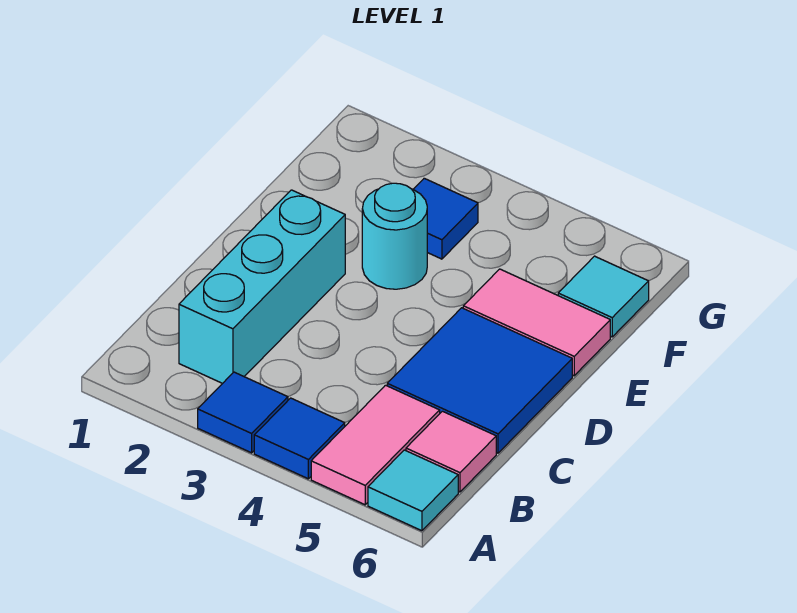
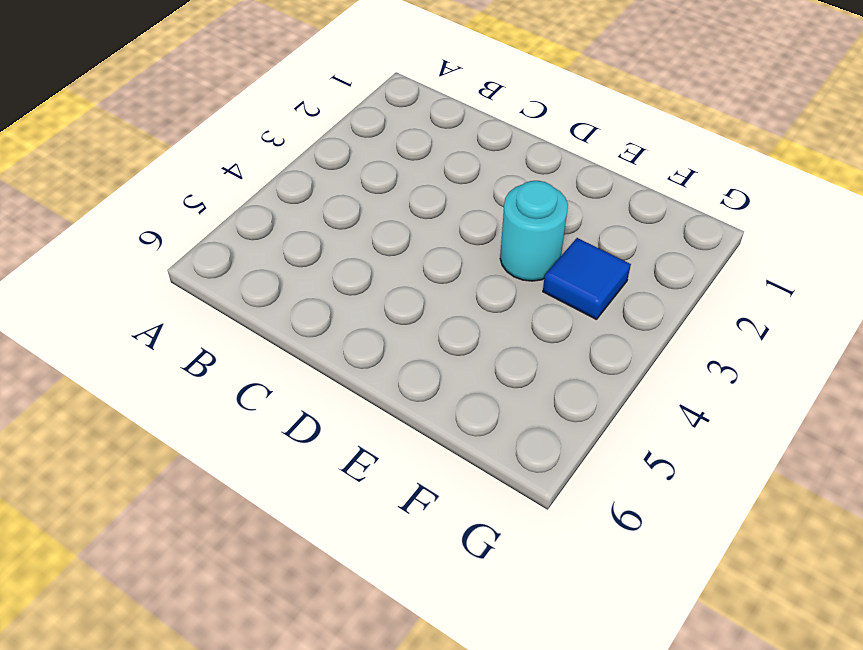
none -> blue tile A3 level 1
none -> blue tile A4 level 1

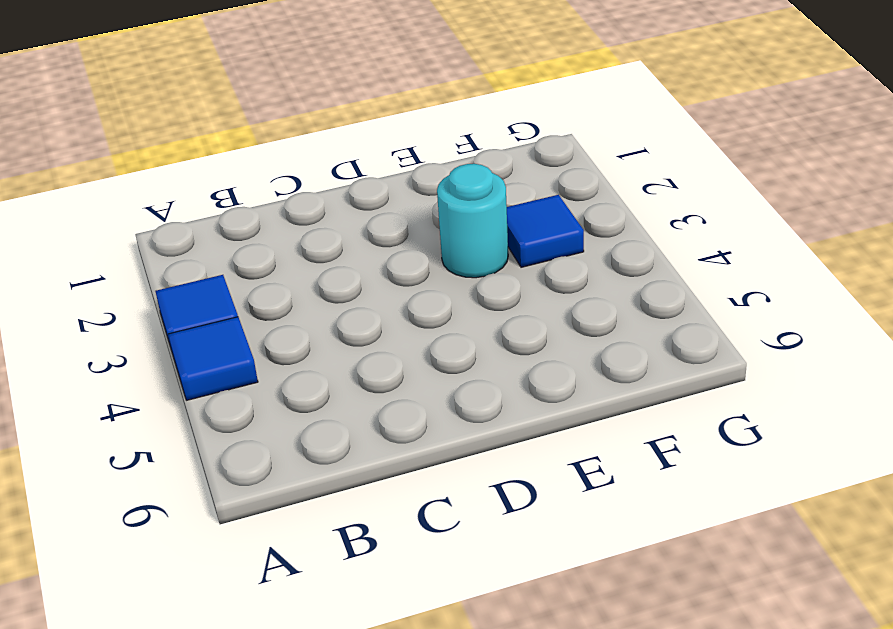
none -> pink tile A5:B5 level 1
none -> cyan tile A6 level 1

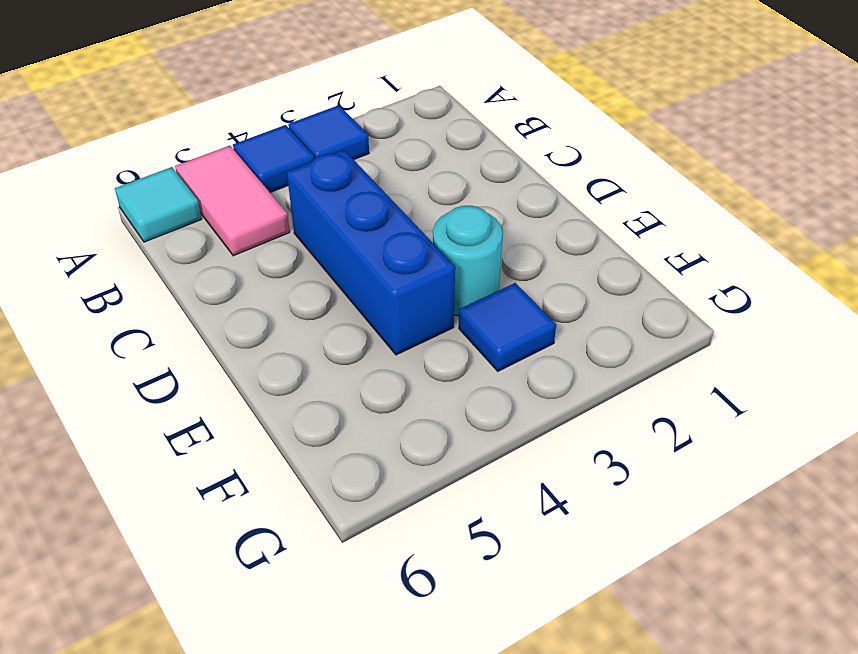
blue brick C4:E4 level 1 -> none
none -> cyan brick B2:D2 level 1
none -> pink tile B6 level 1

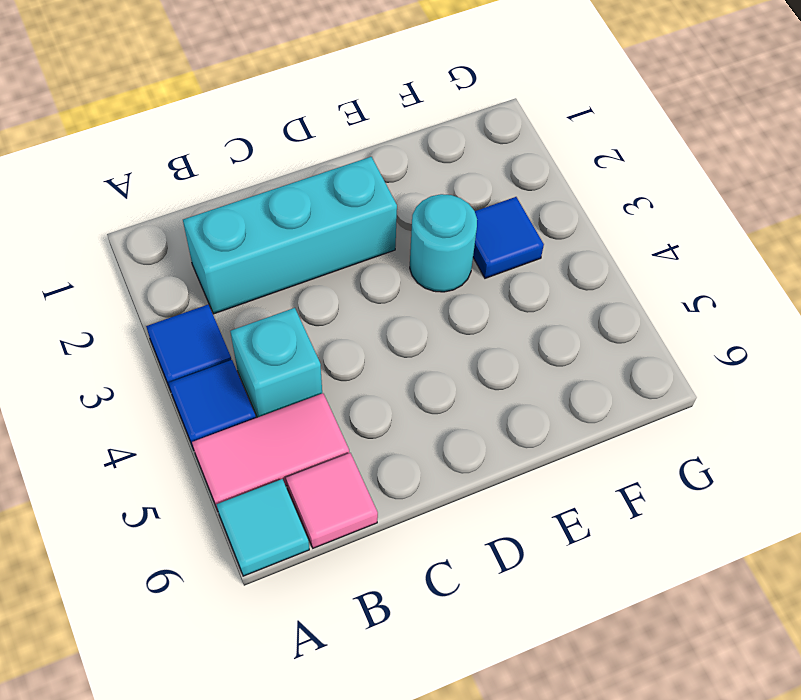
cyan brick B4 level 1 -> none
none -> blue tile C5:D6 level 1
none -> pink tile E5:E6 level 1

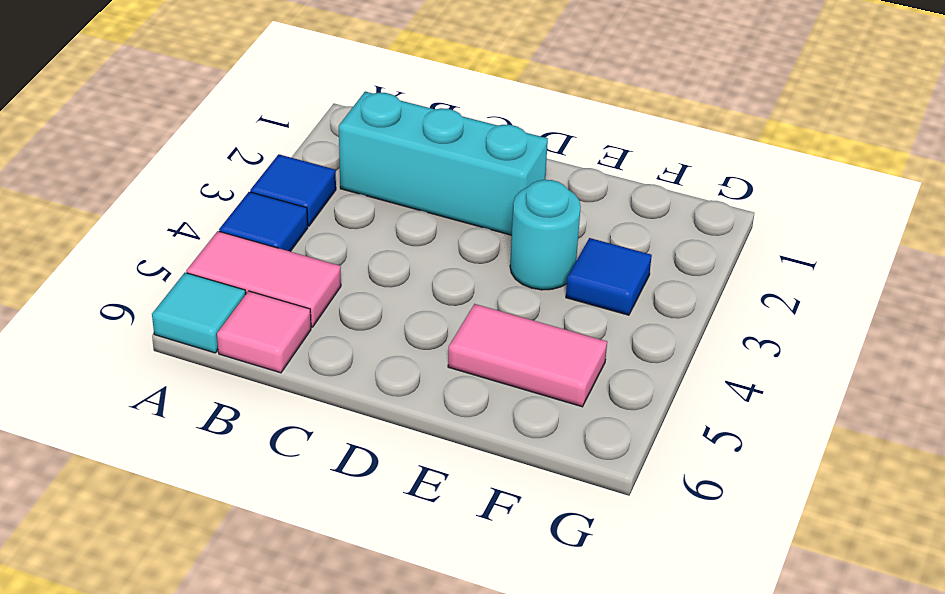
pink tile E5:F5 level 1 -> pink tile E5:E6 level 1
none -> blue tile C5:D6 level 1
none -> cyan tile F6 level 1

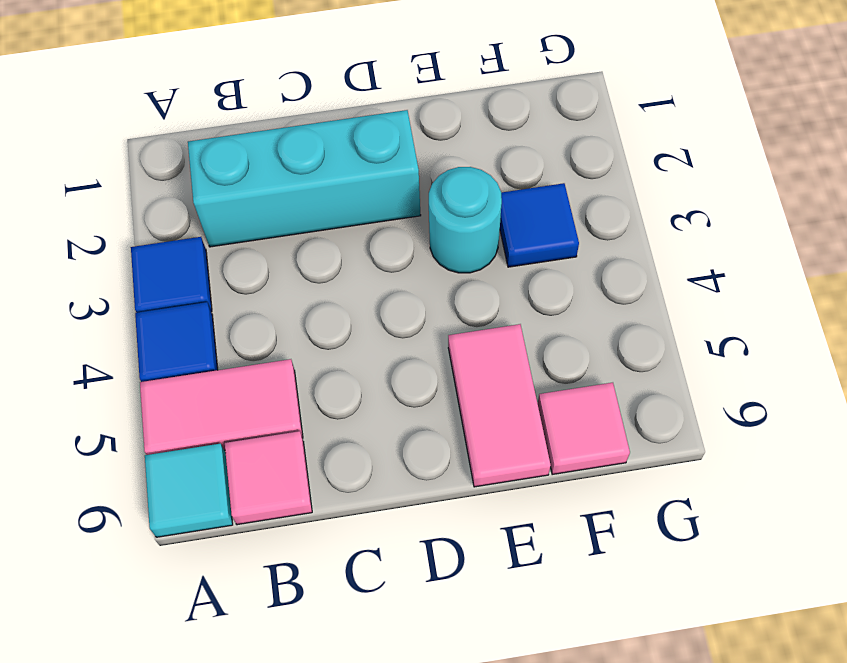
pink tile F6 level 1 -> cyan tile F6 level 1
none -> blue tile C5:D6 level 1

